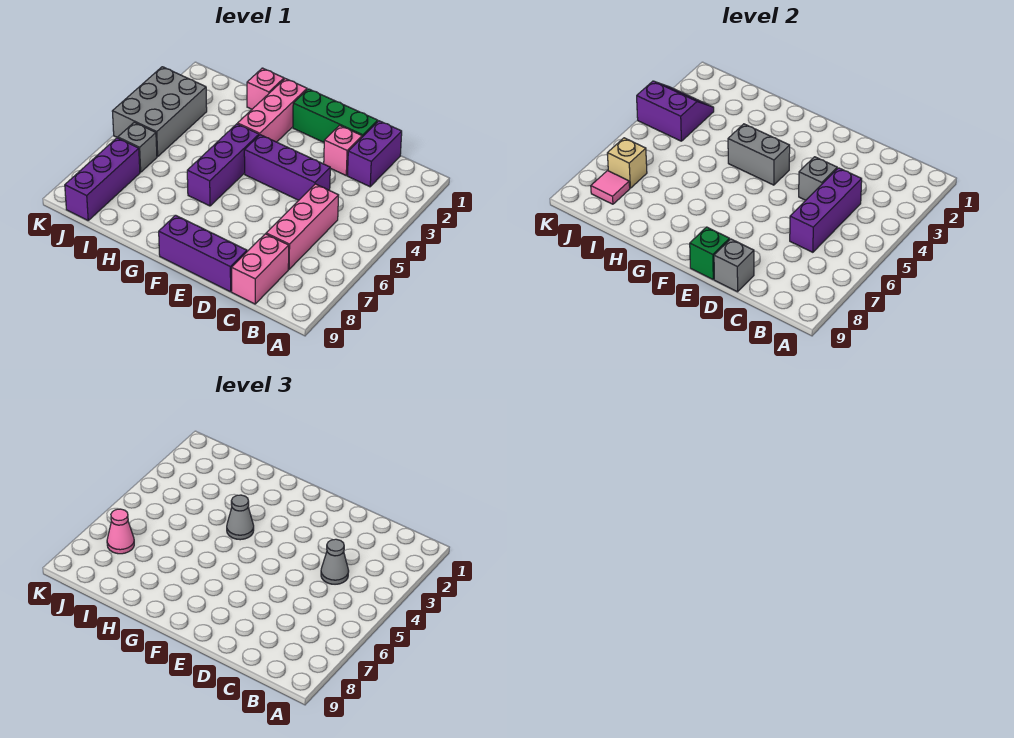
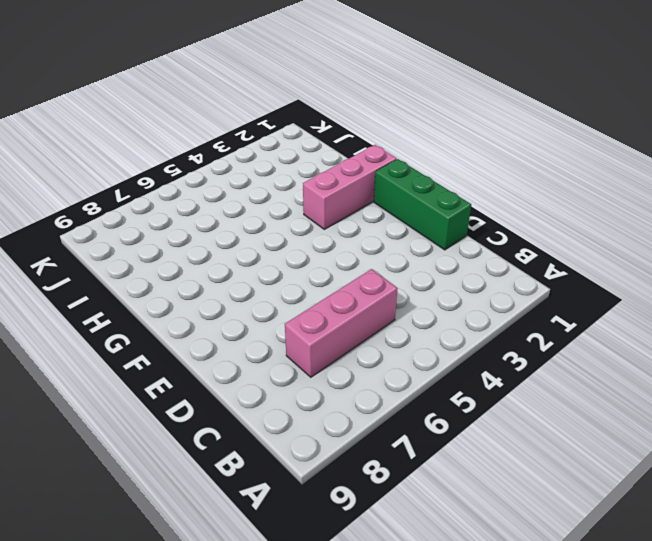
none -> purple brick C1:C2 level 1
none -> pink brick C8:C9 level 1
none -> pink brick D2 level 1

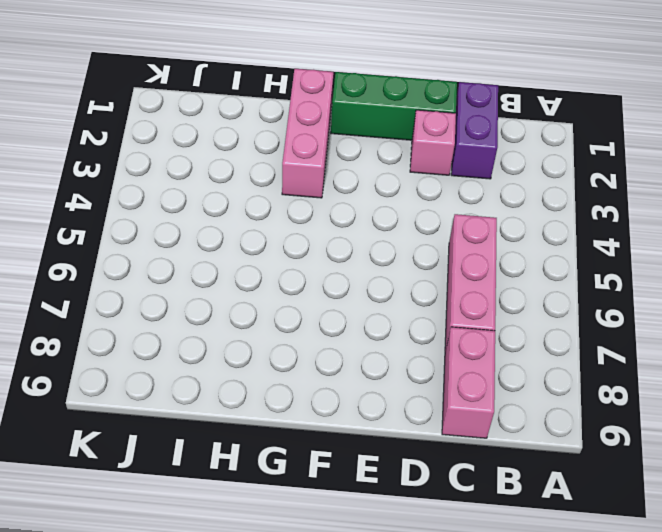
none -> purple brick D4:F4 level 1
none -> purple brick D9:F9 level 1
none -> purple brick G4:G6 level 1

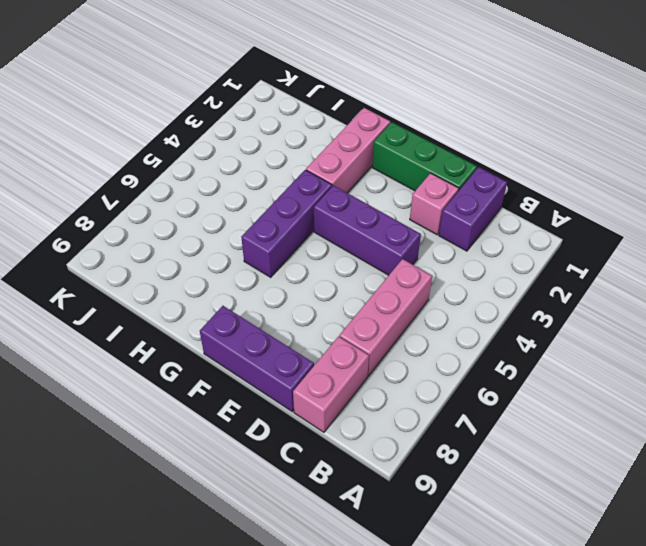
none -> pink brick H1 level 1
none -> grey brick J3:K5 level 1
none -> grey brick J6 level 1

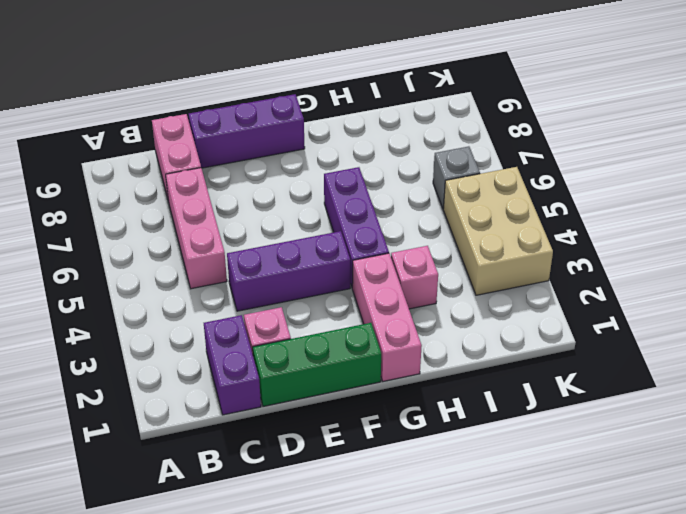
pink brick H3 level 1 -> pink brick H1 level 1
tan brick J3:K5 level 1 -> grey brick J3:K5 level 1
none -> purple brick J7:J9 level 1
none -> purple brick C4:C6 level 2
none -> grey brick D4 level 2

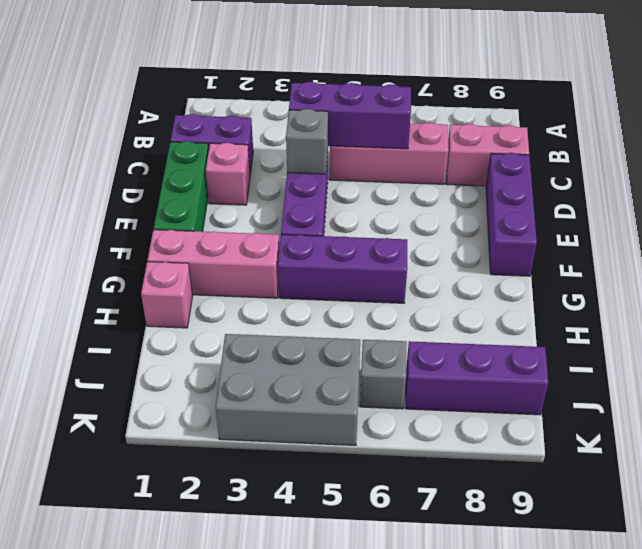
none -> grey brick D9 level 2
none -> green brick E9 level 2
none -> grey brick F4:G4 level 2

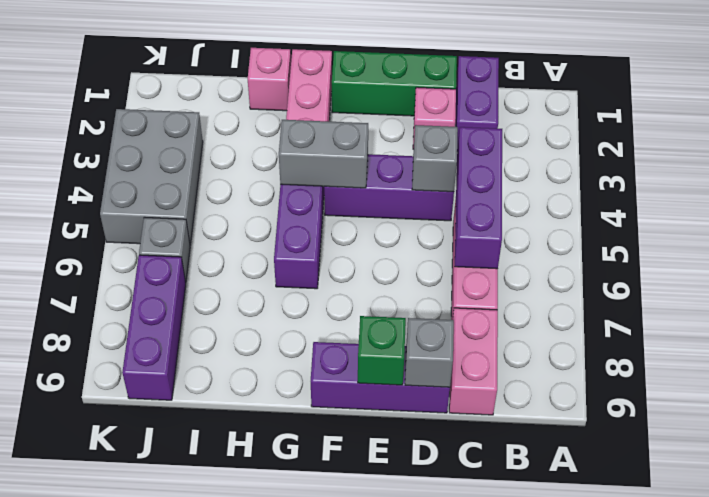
none -> purple slope J3:K4 level 2 top 4
none -> tan brick J7 level 2
none -> pink tile J8 level 2

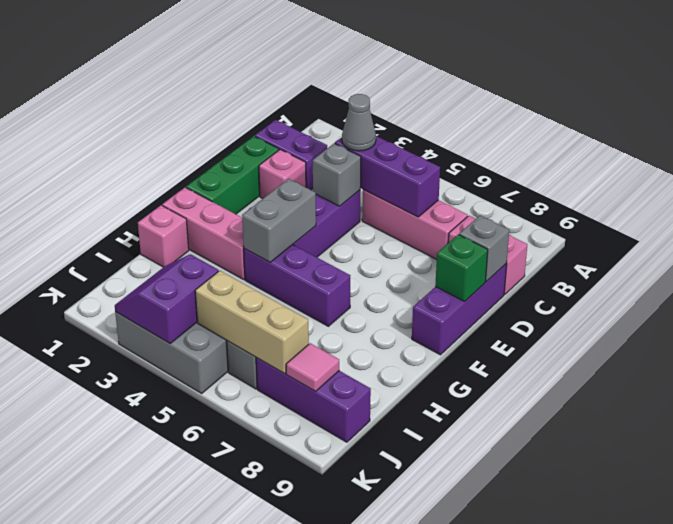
tan brick J5:J7 level 2 -> tan brick J7 level 2
none -> grey cone G4 level 3
none -> pink cone J7 level 3

